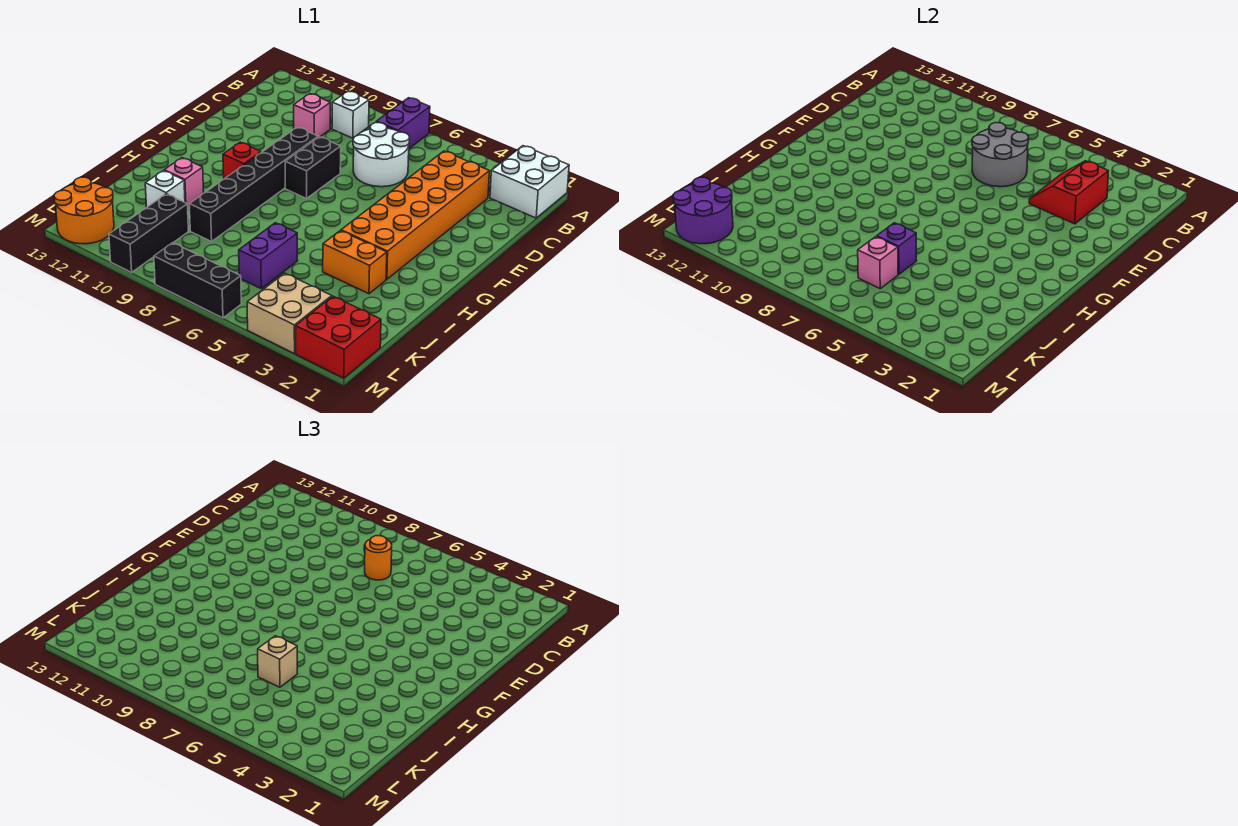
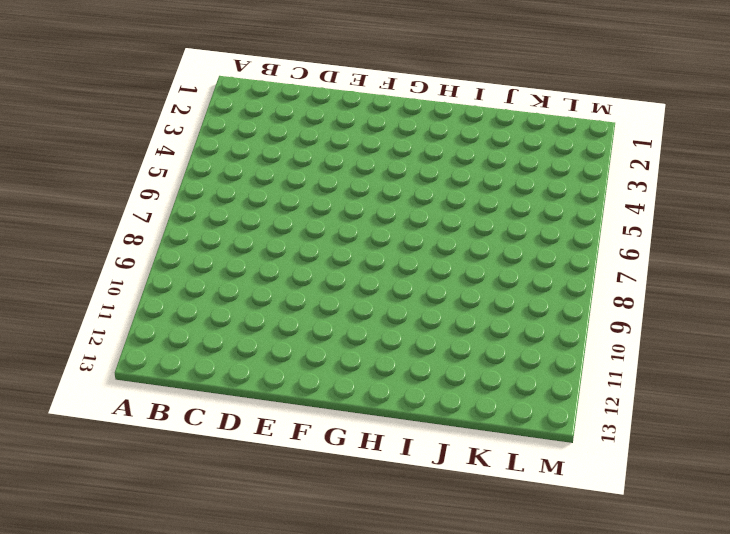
none -> white brick A1:B2 level 1
none -> purple brick A7:B7 level 1
none -> white brick B9 level 1

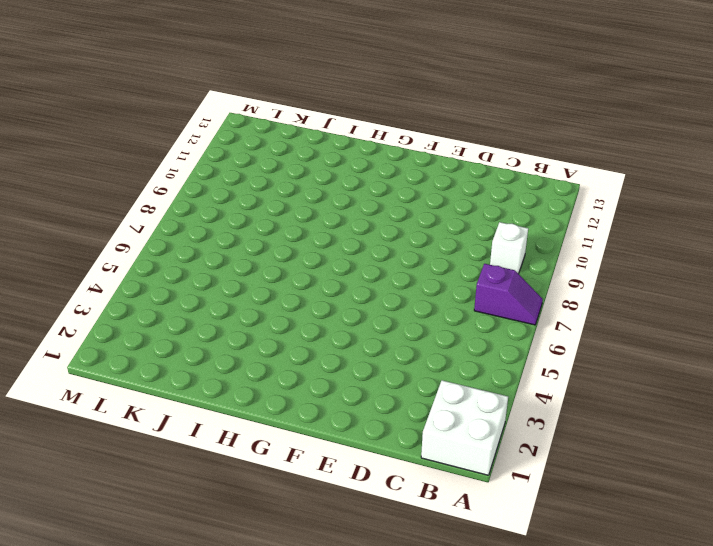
purple slope A7:B7 level 1 top B -> purple brick A7:B7 level 1
none -> orange brick C3:H4 level 1
none -> white round brick C6:D7 level 1
none -> pink brick C10 level 1

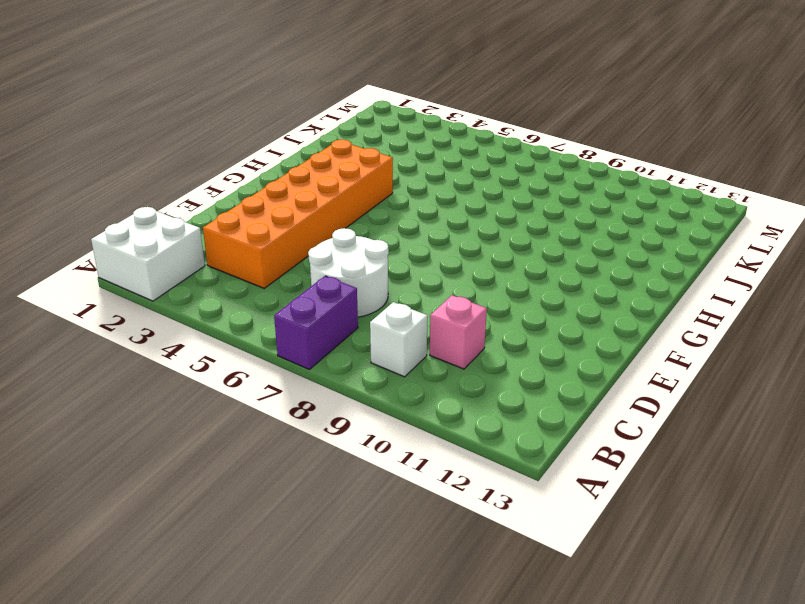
none -> black brick E8:F8 level 1
none -> black brick E9:J9 level 1
none -> red brick G10 level 1

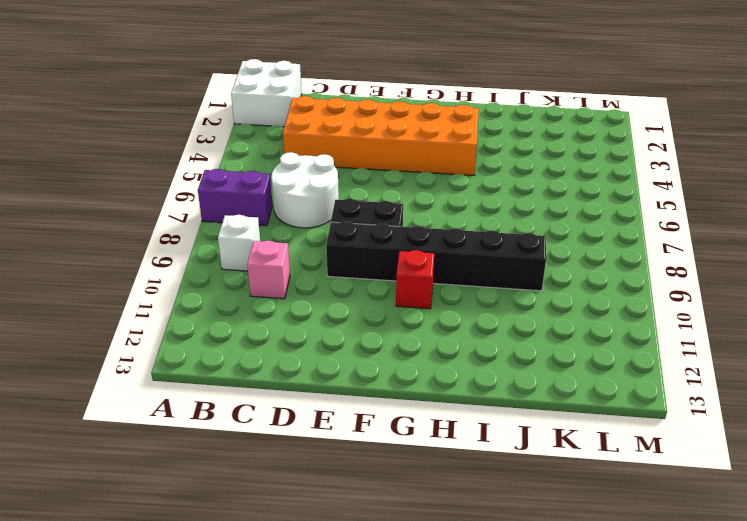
none -> orange brick I3:I4 level 1
none -> pink brick I11 level 1
none -> purple brick J6:K6 level 1

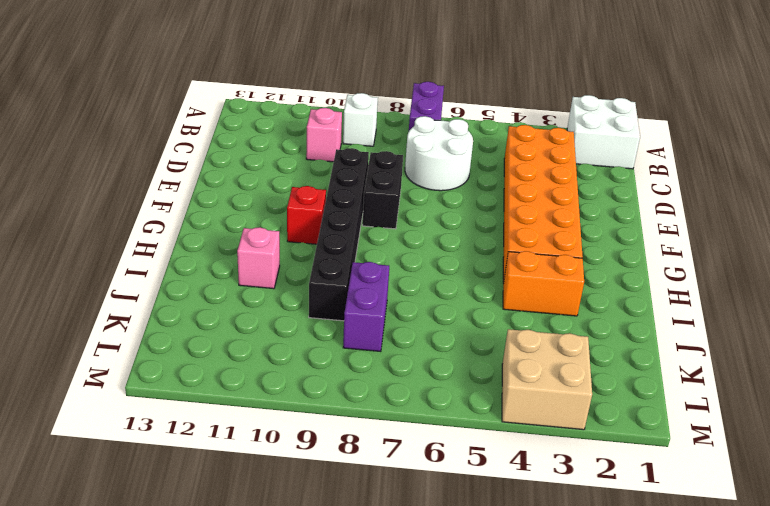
purple brick J8:K8 level 1 -> purple brick J6:K6 level 1
none -> white brick J11 level 1
none -> black brick K10:M10 level 1
none -> red brick L1:M2 level 1

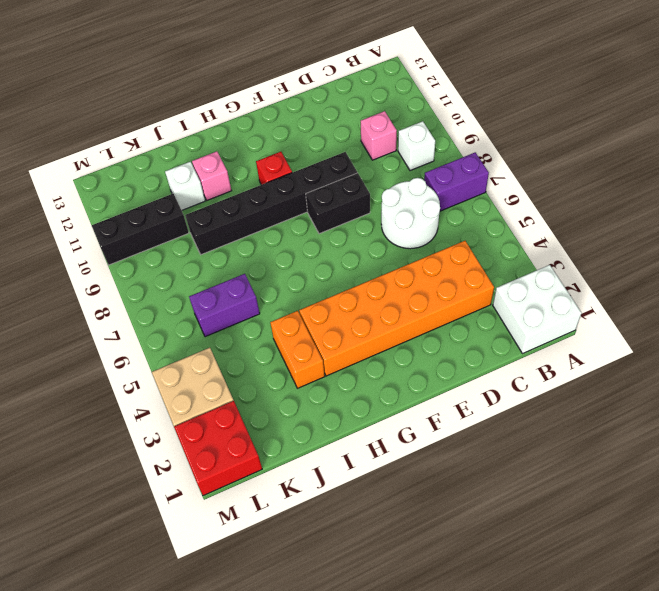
none -> orange round brick L12:M13 level 1
none -> black brick M6:M8 level 1
none -> red slope C3:D4 level 2 top 3

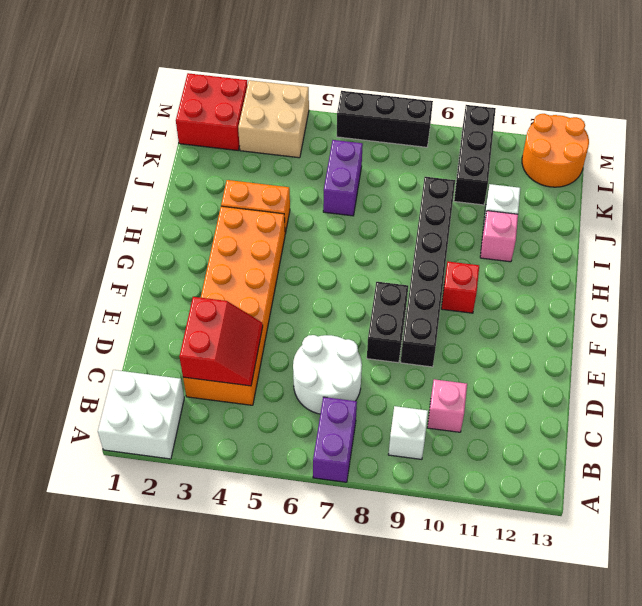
none -> grey round brick C6:D7 level 2
none -> purple brick J6 level 2
none -> pink brick K6 level 2

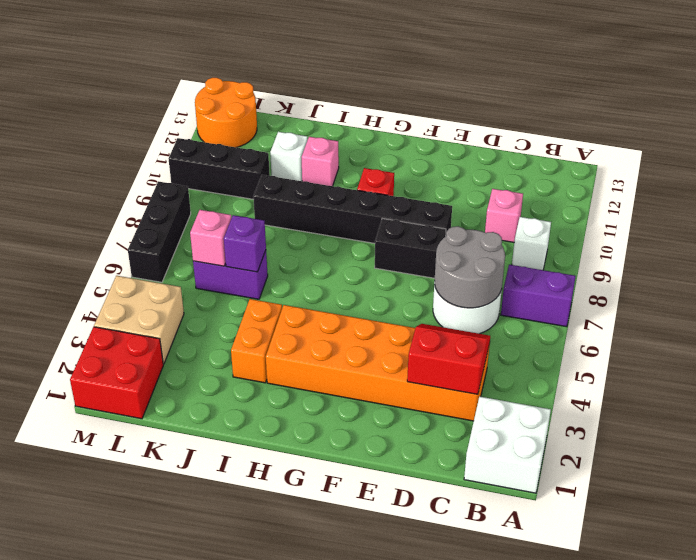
none -> purple round brick L12:M13 level 2
none -> orange round brick C7 level 3
none -> tan brick J6 level 3

